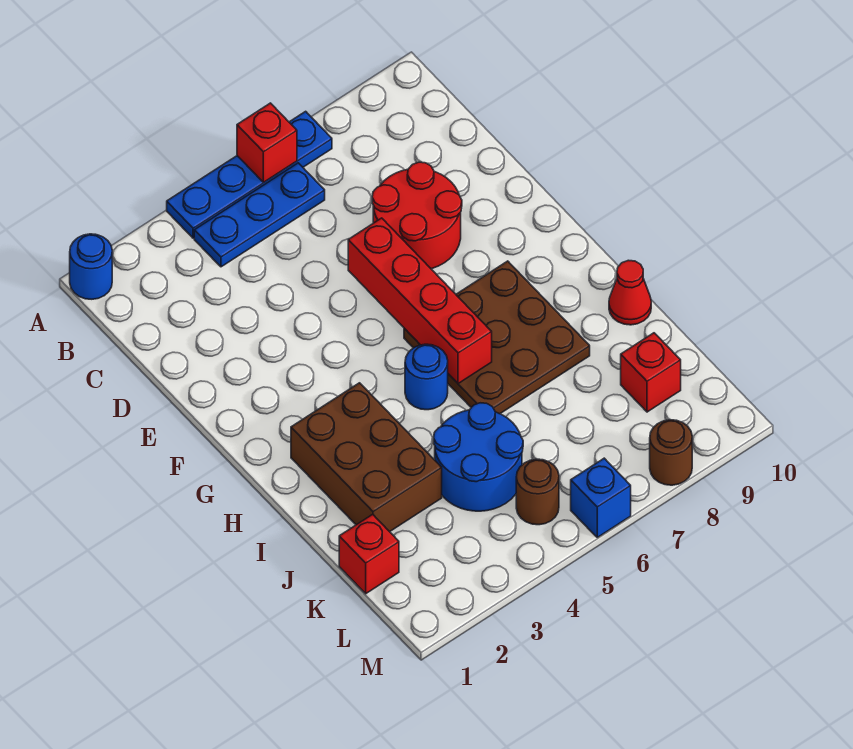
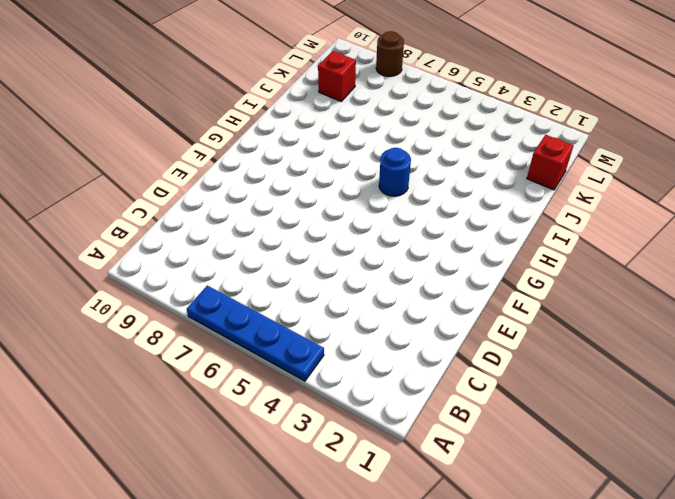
none -> blue round brick A1 level 1
none -> blue plate B4:B6 level 1
none -> red round brick D7:E8 level 1

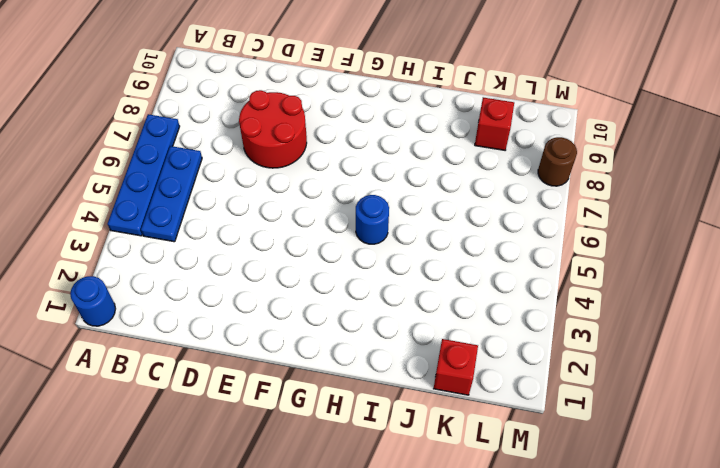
none -> brown plate G6:I8 level 1
none -> brown brick H2:J3 level 1
none -> red cone I10 level 1

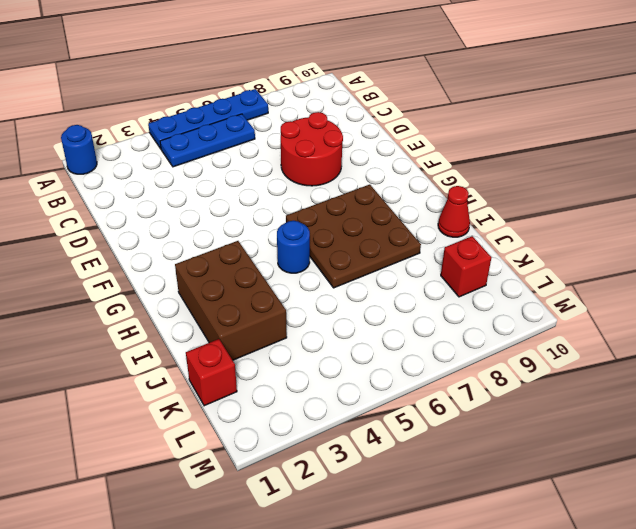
none -> blue round brick J4:K5 level 1
none -> brown round brick L5 level 1
none -> blue brick M6 level 1

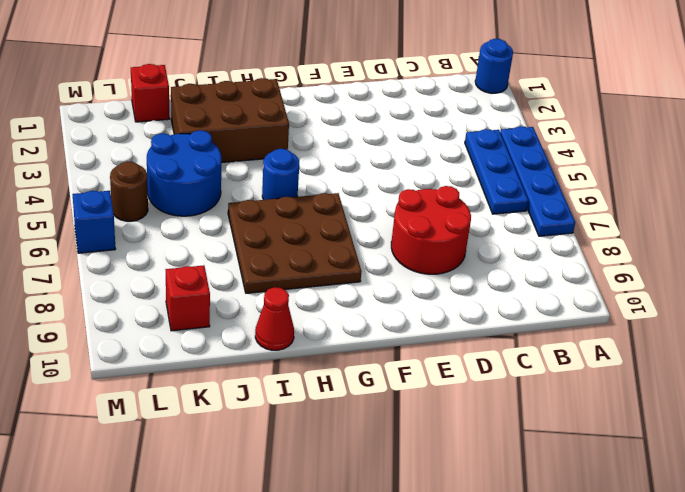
none -> brown round brick M8 level 1
none -> red brick A6 level 2
none -> red brick E6:H6 level 2

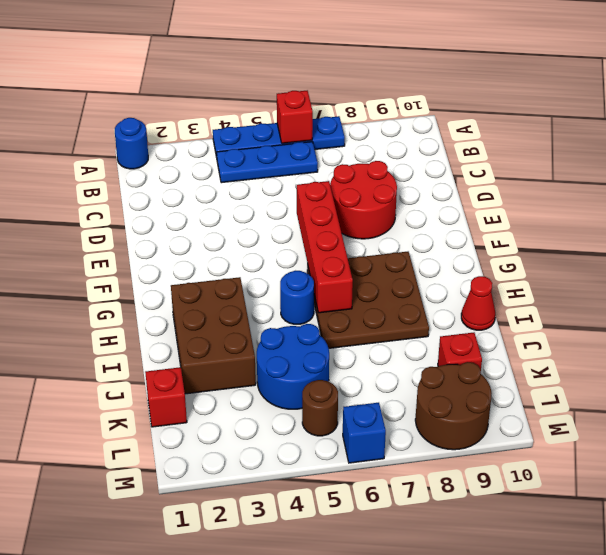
brown round brick L8:M9 level 1 -> brown round brick M8 level 1

